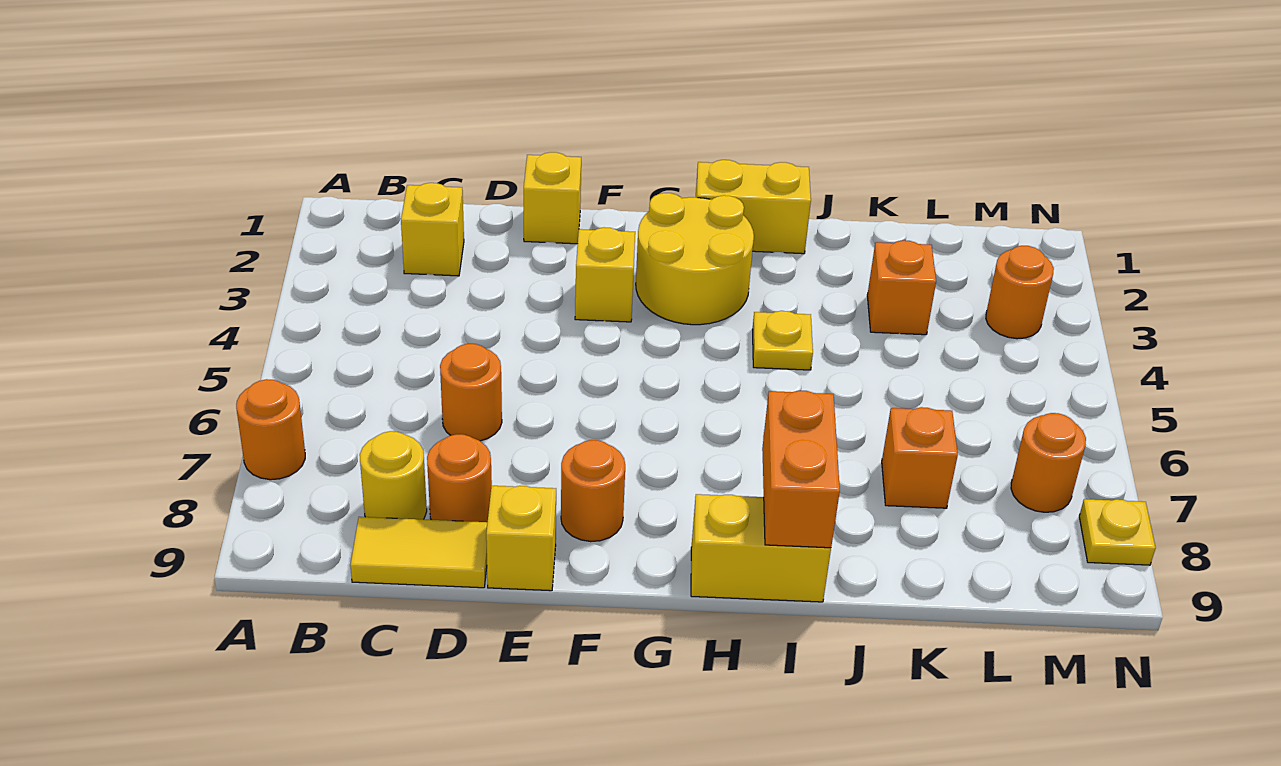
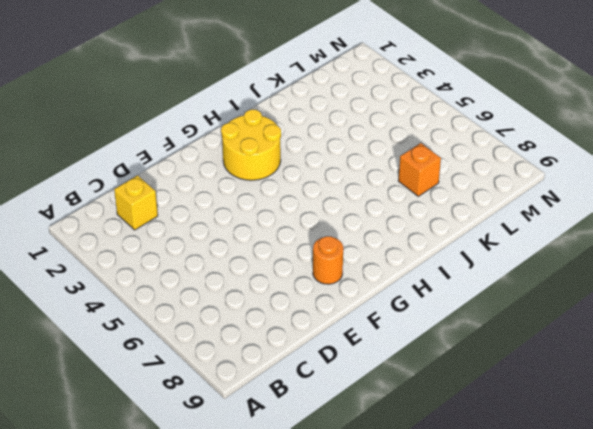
none -> orange round brick A7 level 1
none -> yellow round brick C8 level 1
none -> yellow tile C9:D9 level 1

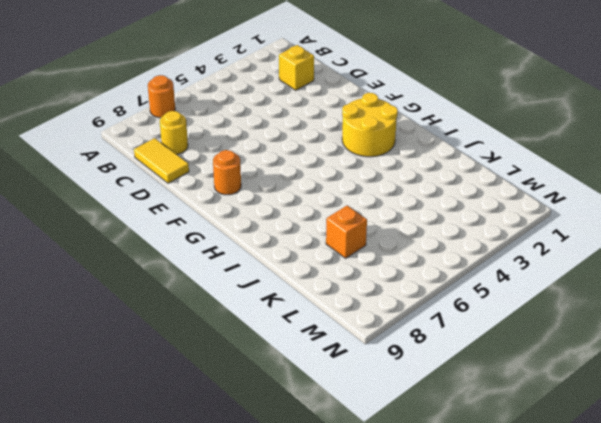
none -> orange round brick D6 level 1
none -> orange round brick D8 level 1
none -> yellow brick E1 level 1

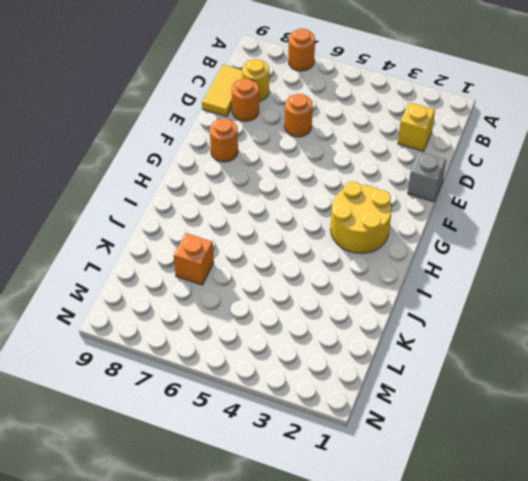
grey brick E1 level 1 -> yellow brick E1 level 1
none -> yellow brick E9 level 1
none -> yellow brick F3 level 1
none -> yellow brick H1:I1 level 1

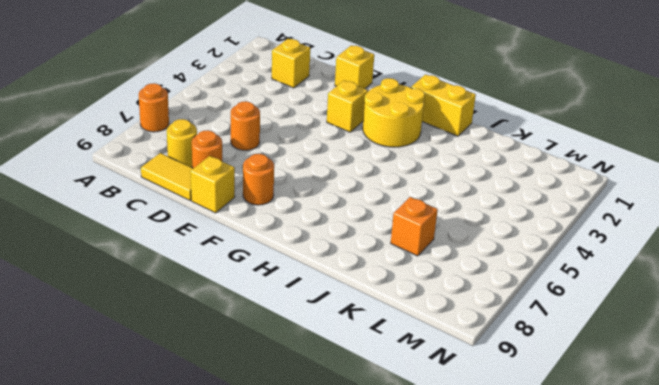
none -> yellow brick H9:I9 level 1
none -> yellow plate I4 level 1
none -> orange brick K3 level 1

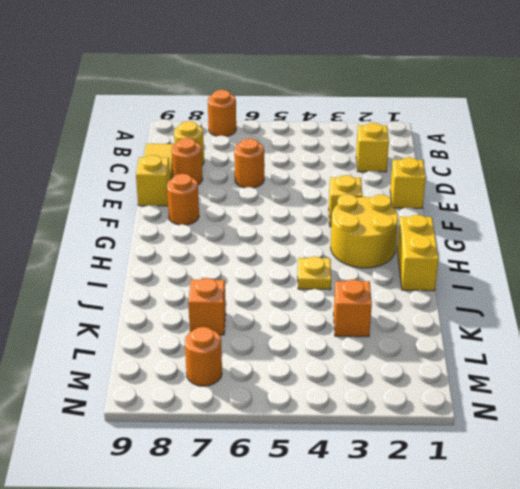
none -> yellow brick H9:I9 level 1
none -> orange round brick M3 level 1
none -> yellow plate N8 level 1

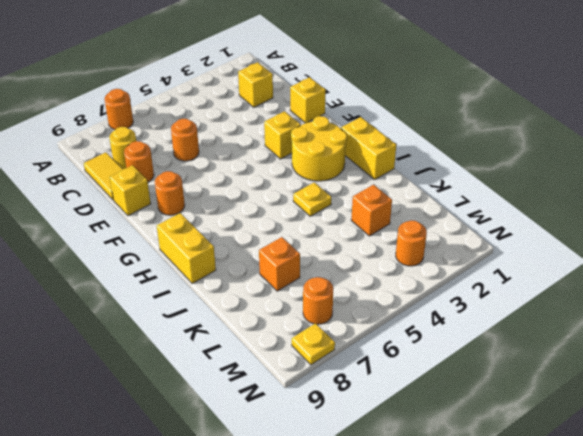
none -> orange brick I8:I9 level 2

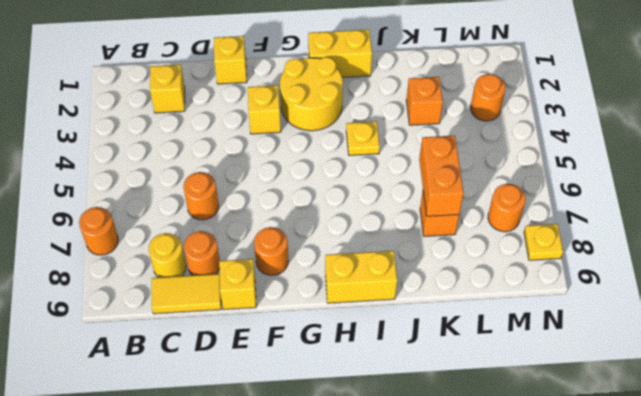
orange brick K6:K7 level 2 -> orange brick I8:I9 level 2

